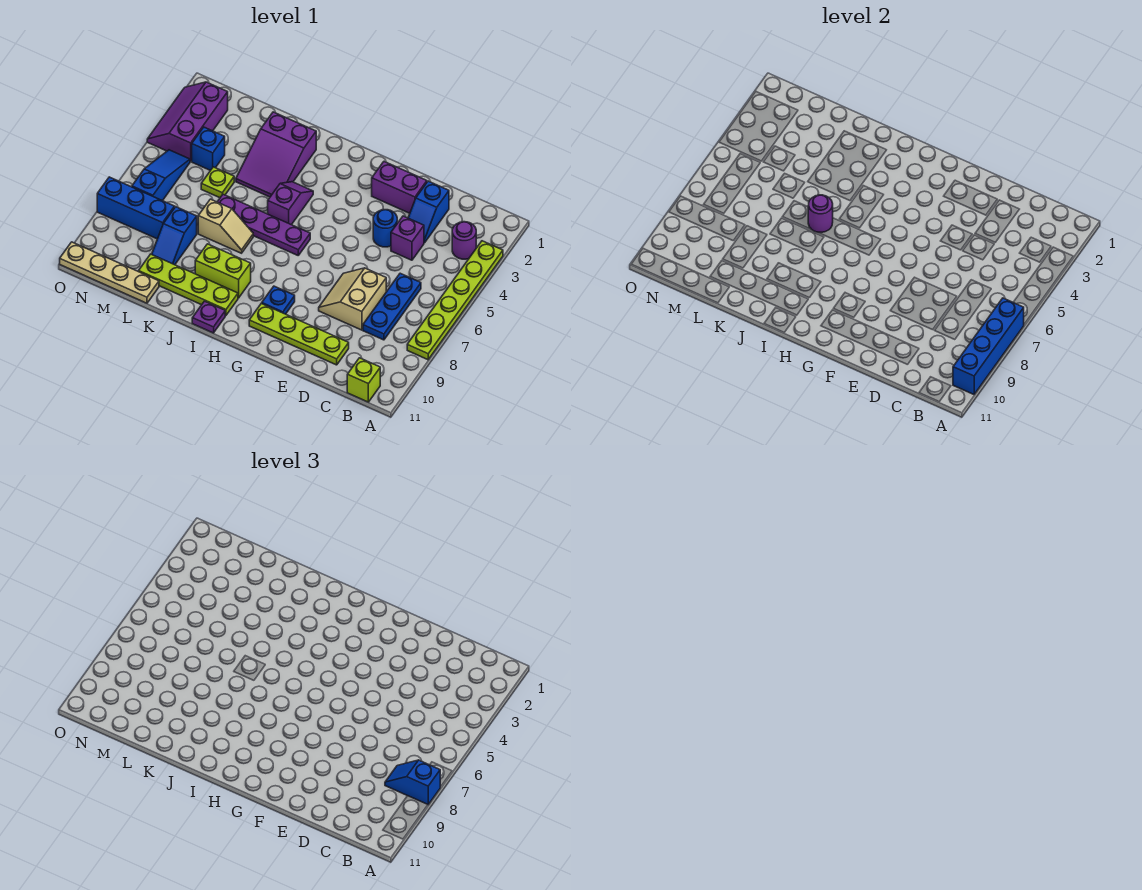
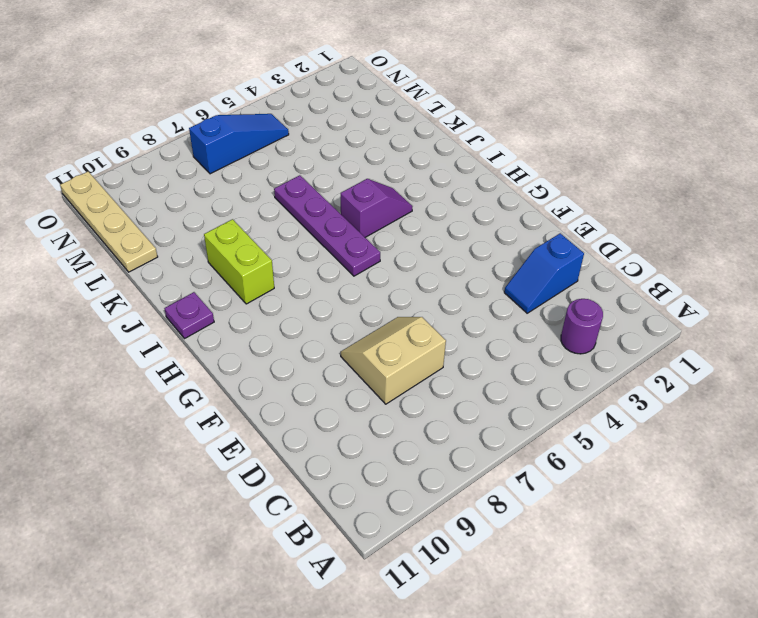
none -> lime plate A3:A8 level 1
none -> lime brick B11 level 1
none -> blue plate C6:C8 level 1

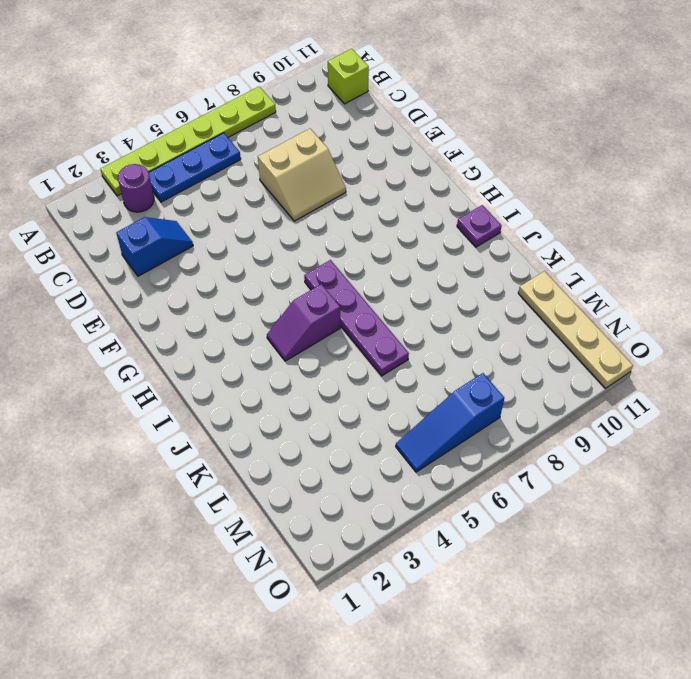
blue plate B4:B6 level 1 -> blue plate C6:C8 level 1
none -> purple brick D4 level 1
none -> lime plate D10:G10 level 1
none -> purple brick E2:F2 level 1

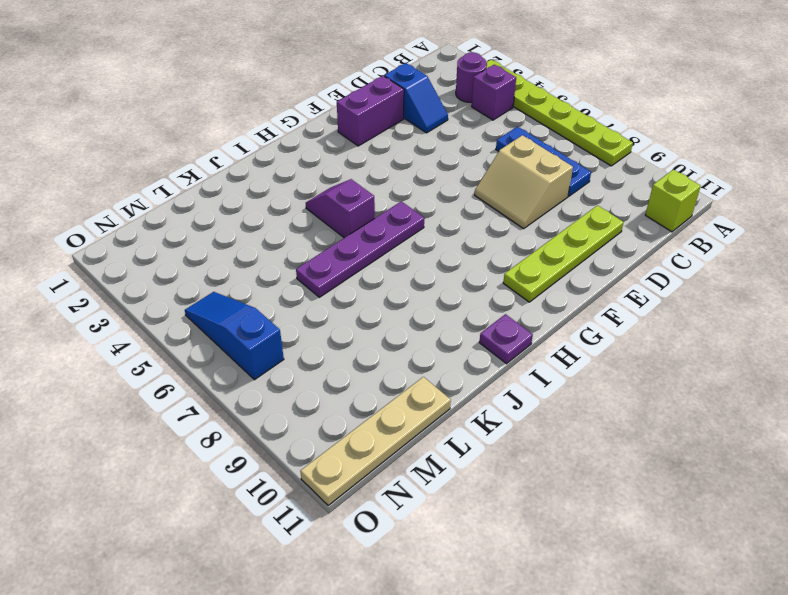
purple brick B4 level 1 -> purple brick D4 level 1
none -> blue round brick E4 level 1
none -> blue plate G9 level 1
none -> lime brick I9:J9 level 1

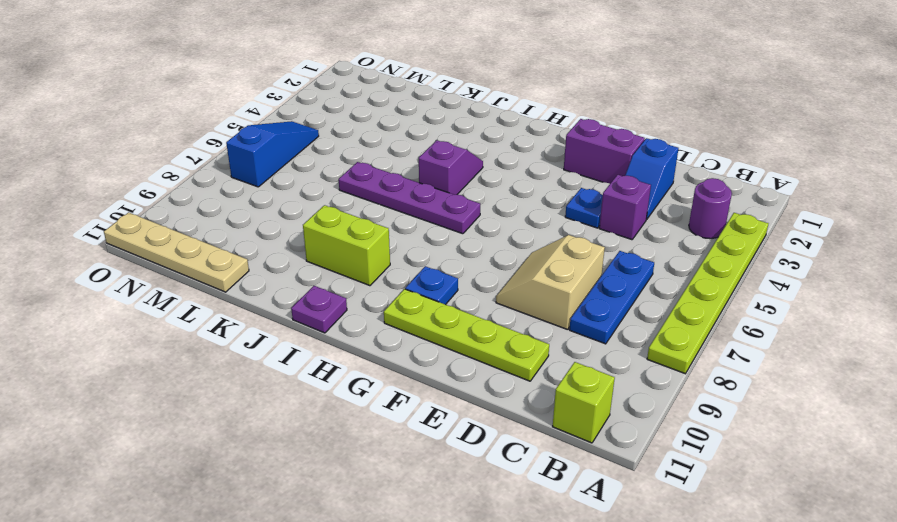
blue plate E4 level 1 -> blue round brick E4 level 1
none -> lime plate I10:L10 level 1
none -> purple slope J2:K4 level 1 top 2
none -> tan slope J7:K7 level 1 top K

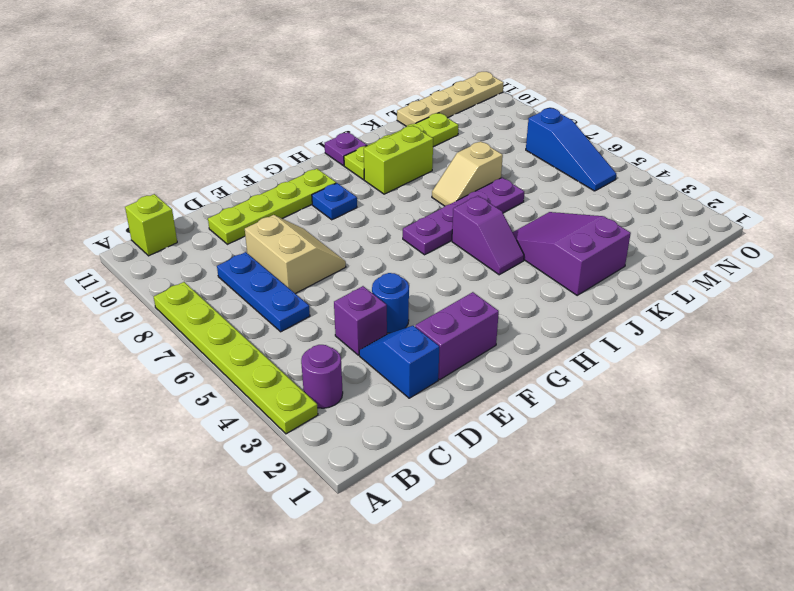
none -> lime plate L5 level 1
none -> blue slope L8:L9 level 1 top 8
none -> blue brick M4 level 1

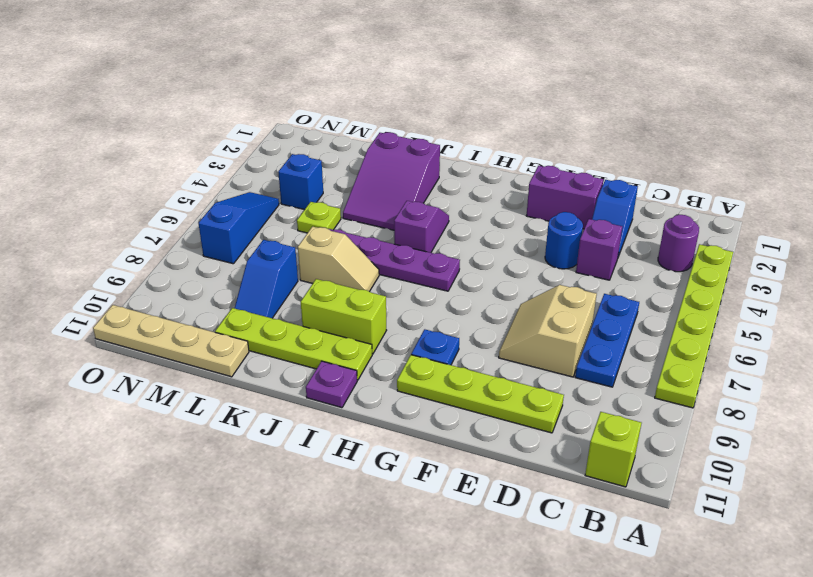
none -> blue brick M8:O8 level 1
none -> purple slope N2:O4 level 1 top N
none -> blue brick A7:A10 level 2

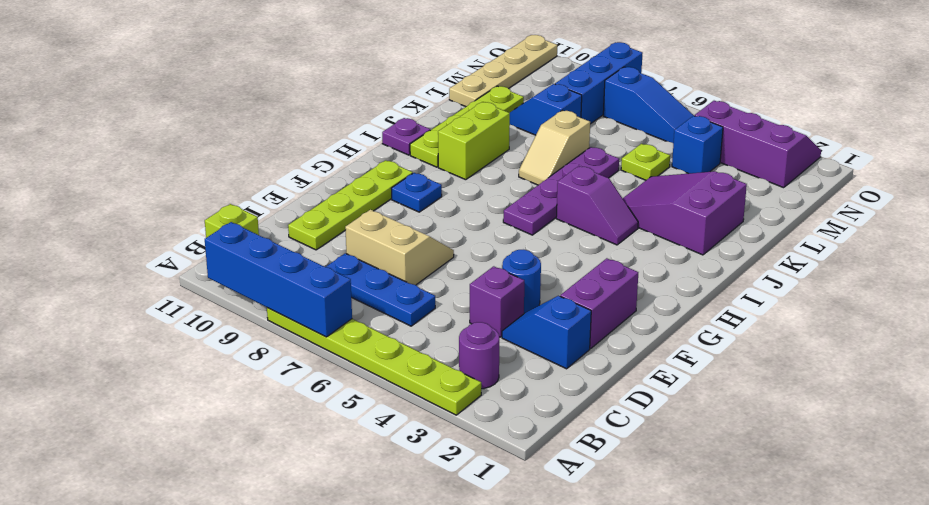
none -> purple round brick J6 level 2
none -> blue slope A8:B8 level 3 top A

